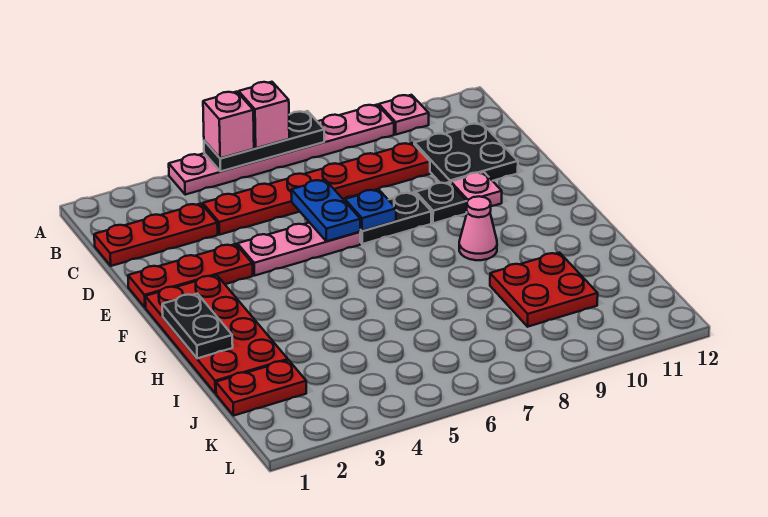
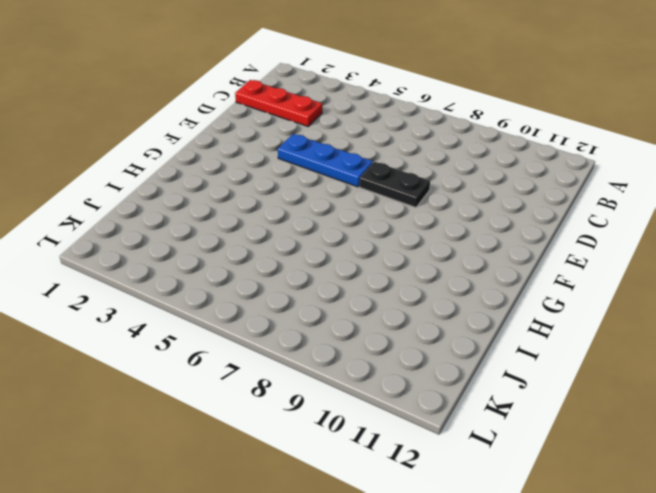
blue plate E4:E6 level 1 -> pink plate E4:E6 level 1
none -> pink plate A4:A9 level 1
none -> pink plate A10 level 1
none -> red plate C4:C9 level 1

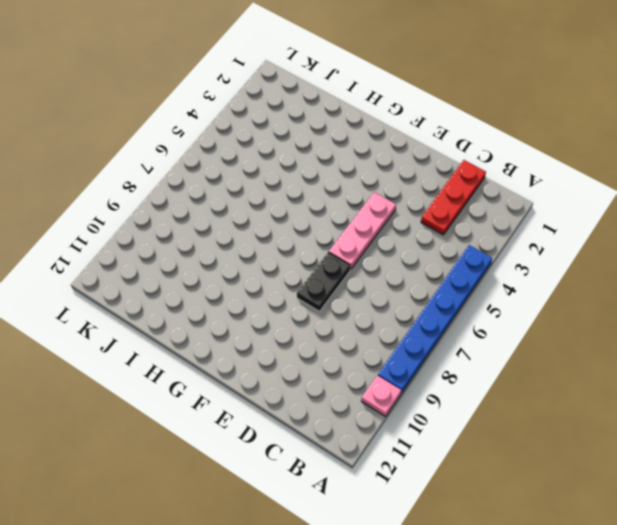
blue plate A4:A9 level 1 -> pink plate A4:A9 level 1
none -> red plate C4:C9 level 1
none -> black plate C10:D11 level 1
none -> red plate E1:E3 level 1

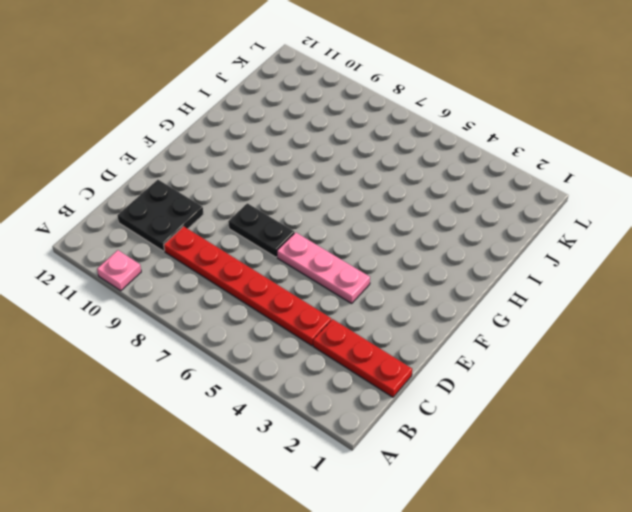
none -> pink plate A4:A9 level 1
none -> red plate E1:E3 level 1
none -> black plate E9 level 1

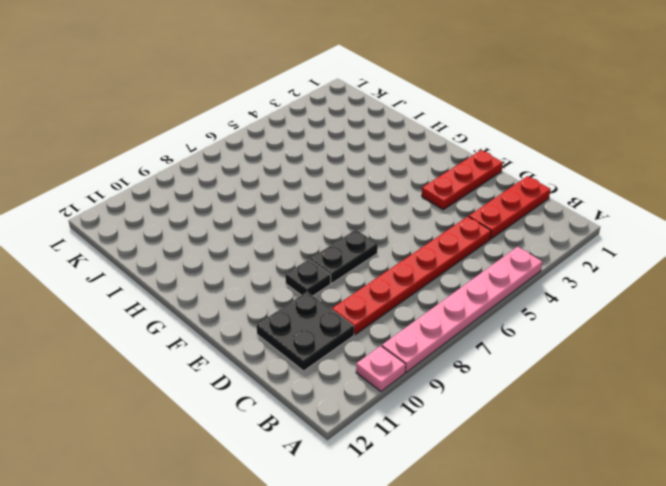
none -> pink plate E4:E6 level 1
none -> pink plate E10 level 1
none -> red plate F1:I2 level 1

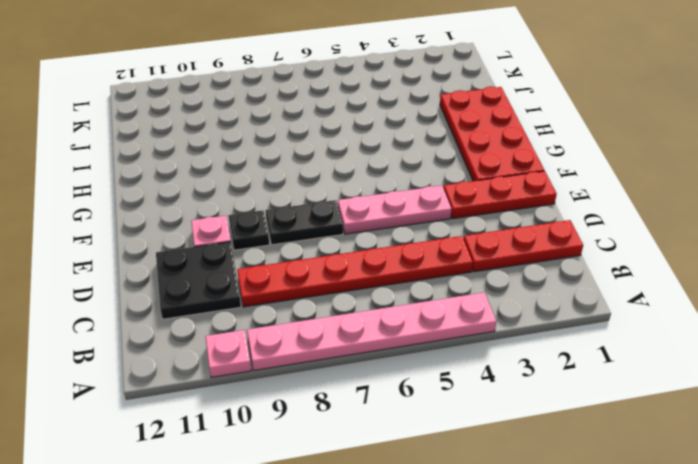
none -> pink cone G9 level 1
none -> red plate I9:J10 level 1
none -> red plate J1:J2 level 1

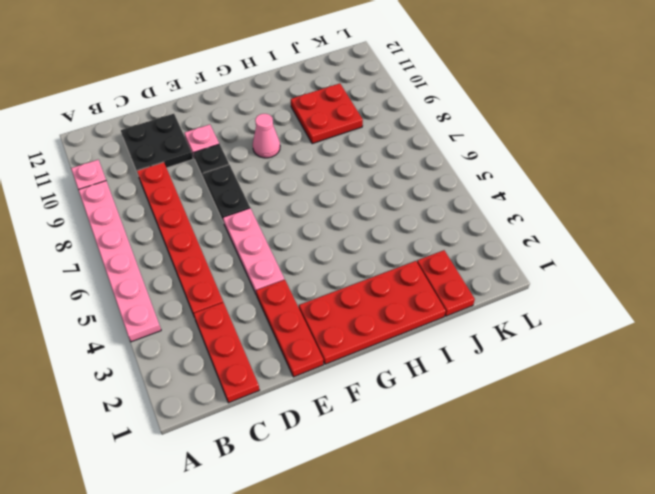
none -> black plate A5:A7 level 2
none -> blue plate D6:E6 level 2
none -> blue plate E7 level 2

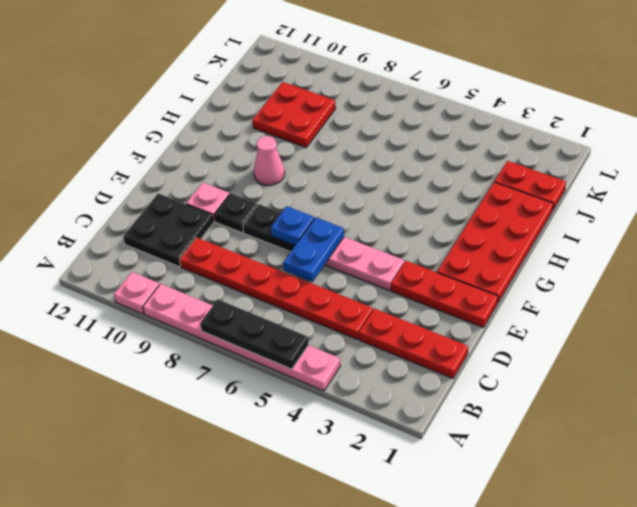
none -> black plate G1:H1 level 2
none -> pink brick A5 level 3
none -> pink brick A6 level 3

